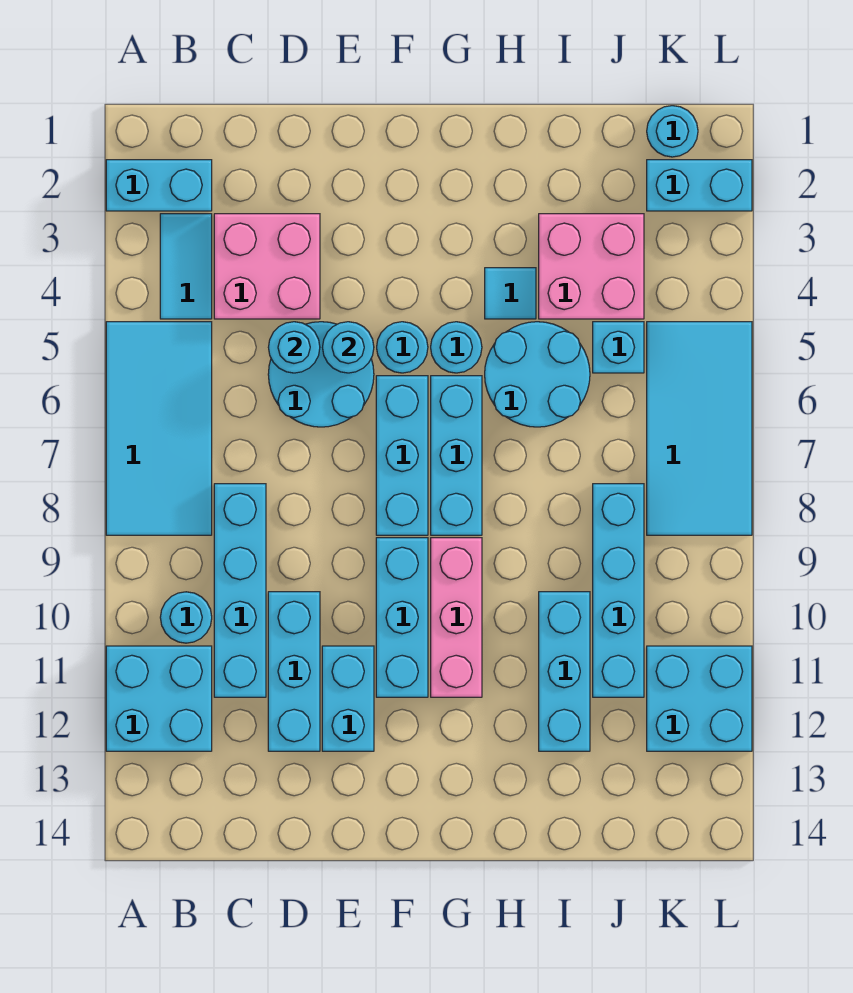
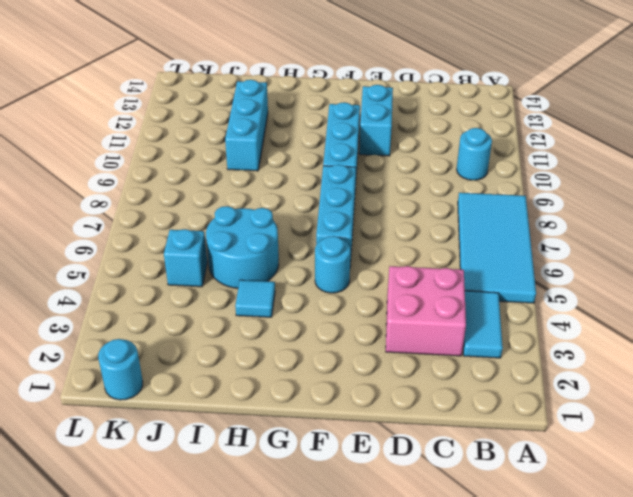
none -> cyan brick A2:B2 level 1
none -> cyan brick A11:B12 level 1
none -> cyan brick C8:C11 level 1

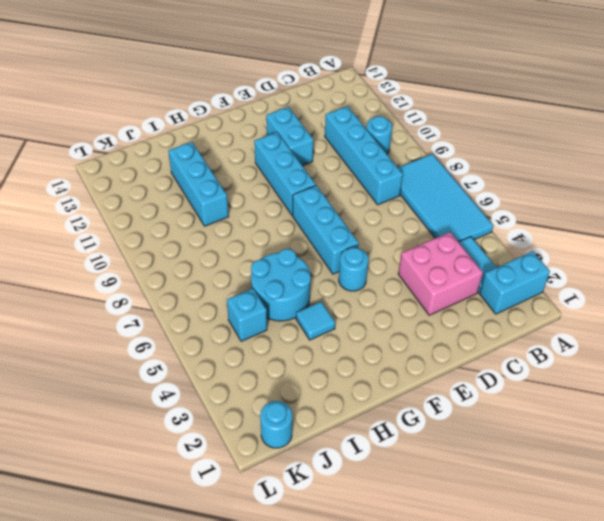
none -> cyan brick A11:B12 level 1
none -> cyan round brick D5:E6 level 1
none -> cyan brick D10:D12 level 1

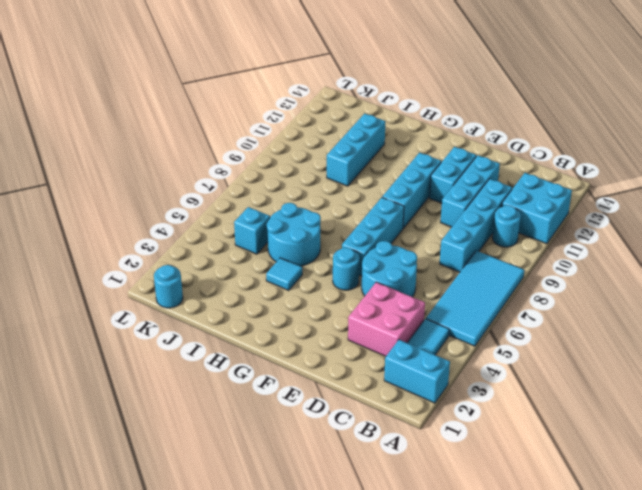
none -> cyan round brick G5 level 1
none -> cyan brick G6:G8 level 1
none -> pink brick G9:G11 level 1

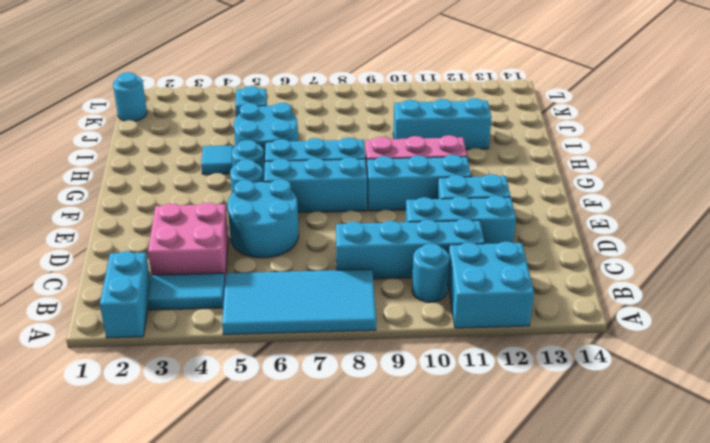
none -> pink brick I3:J4 level 1
none -> cyan brick J8:J11 level 1
none -> cyan brick K2:L2 level 1

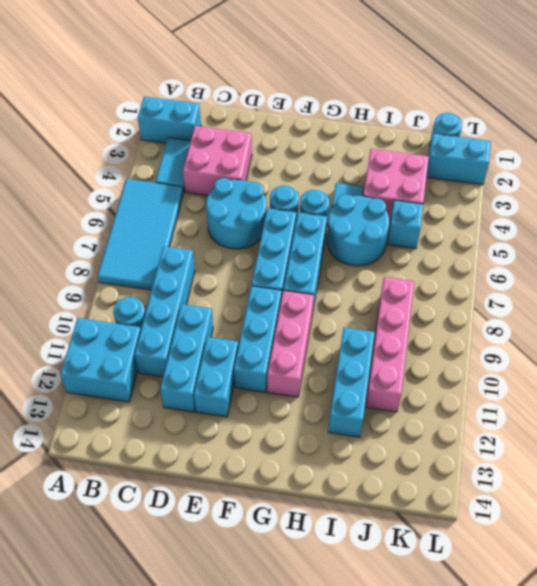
pink brick J8:J11 level 1 -> cyan brick J8:J11 level 1
none -> cyan tile K5:L8 level 1
none -> cyan brick K11:L12 level 1
none -> cyan round brick D5 level 2

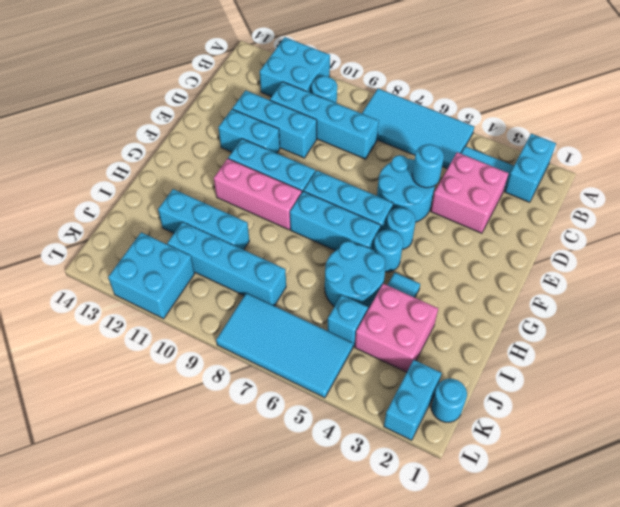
none -> cyan round brick E5 level 2

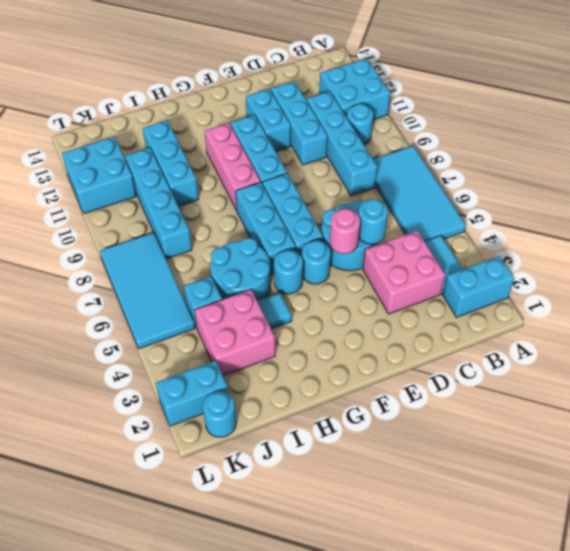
pink round brick E5 level 2 -> cyan round brick E5 level 2

